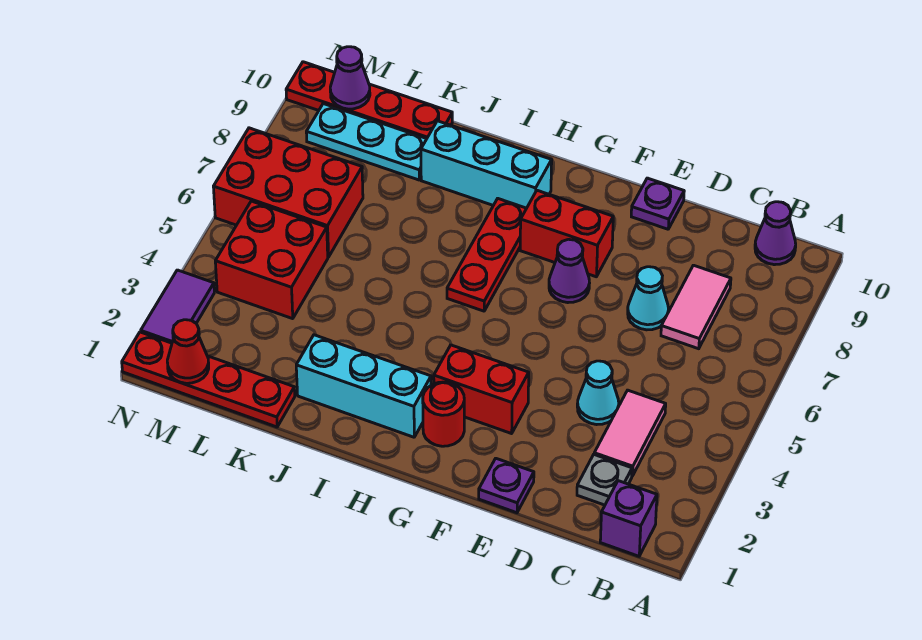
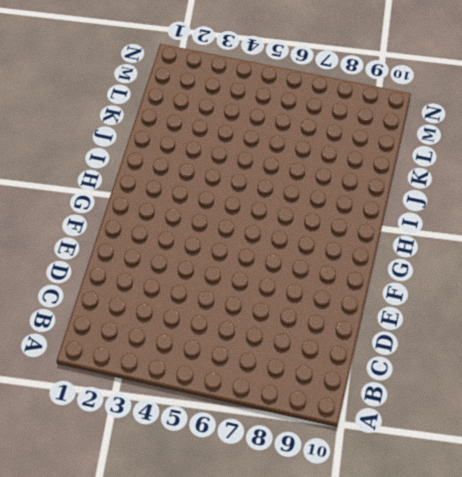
none -> purple brick B1 level 1
none -> purple cone B10 level 1
none -> grey plate C2 level 1

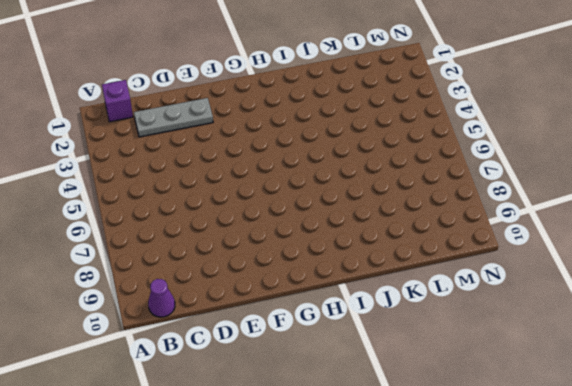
grey plate C2:E2 level 1 -> grey plate C2 level 1
none -> pink tile C3:C4 level 1
none -> pink tile C7:C8 level 1
none -> cyan cone D4 level 1

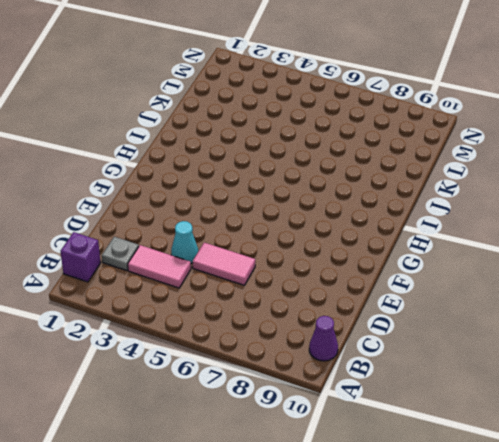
pink tile D5:D6 level 1 -> pink tile C7:C8 level 1
none -> cyan cone D7 level 1
none -> purple plate E1 level 1
none -> purple plate E10 level 1

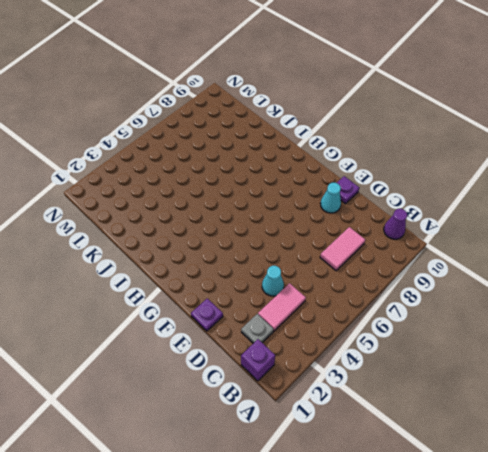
cyan cone E9 level 1 -> cyan cone D7 level 1
none -> red brick F3:G3 level 1
none -> purple cone F7 level 1
none -> red brick F8:G8 level 1

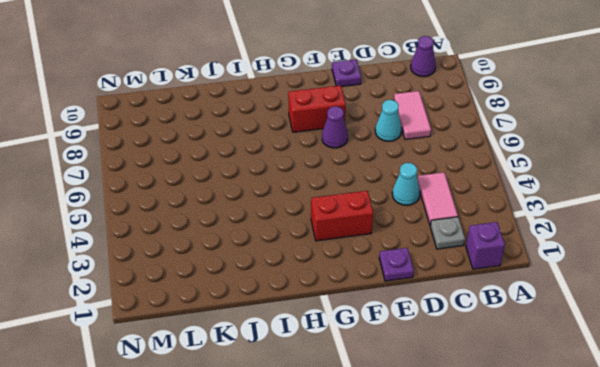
none -> red round brick G2 level 1
none -> cyan brick H2:J2 level 1
none -> red plate H6:H8 level 1

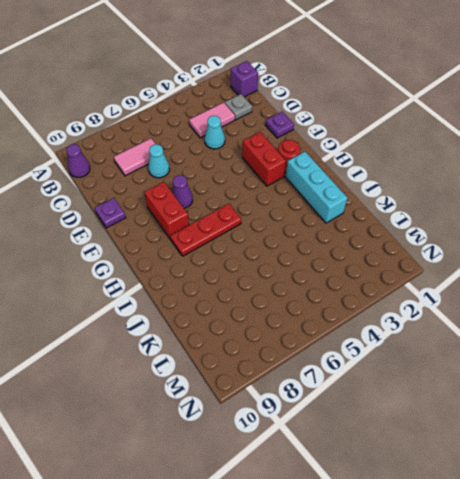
none -> cyan brick H9:J9 level 1
none -> red plate K1:N1 level 1
none -> cyan plate K9:M9 level 1

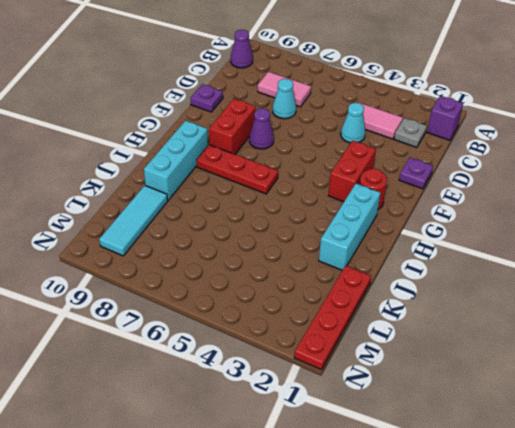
cyan tile K9:M9 level 1 -> cyan plate K9:M9 level 1
none -> red plate K10:N10 level 1
none -> red brick L4:M5 level 1
none -> red brick L6:N7 level 1

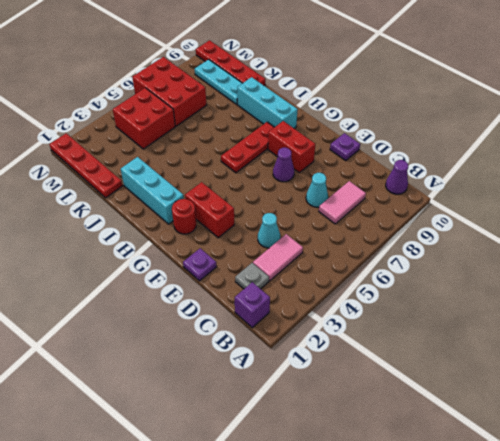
none -> purple tile N2:N3 level 1
none -> red cone M1 level 2
none -> purple cone M10 level 2

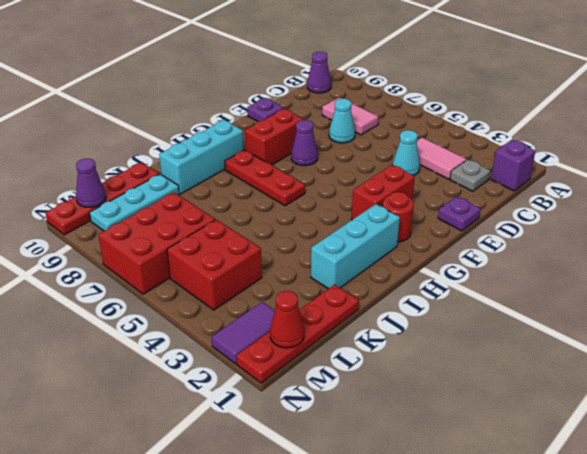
purple tile M2:N2 level 1 -> purple tile N2:N3 level 1

